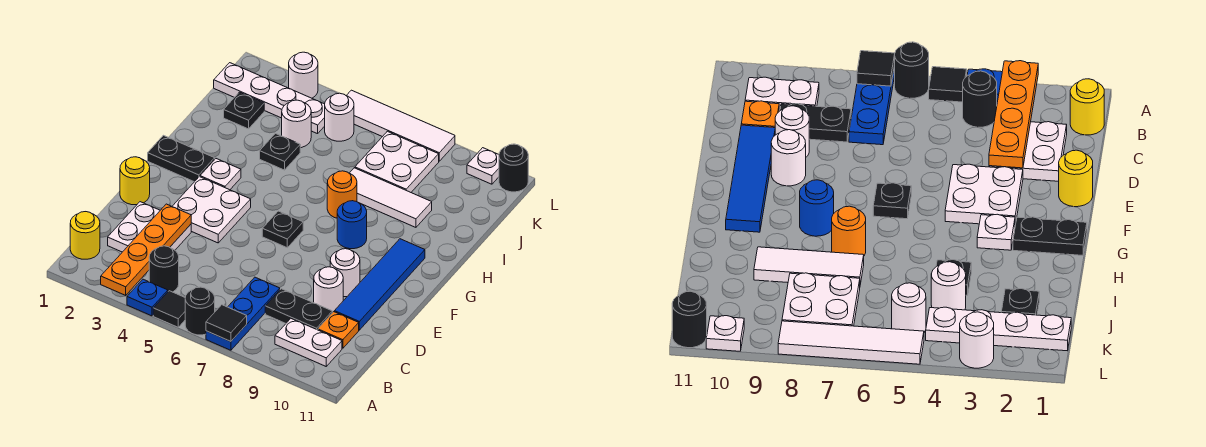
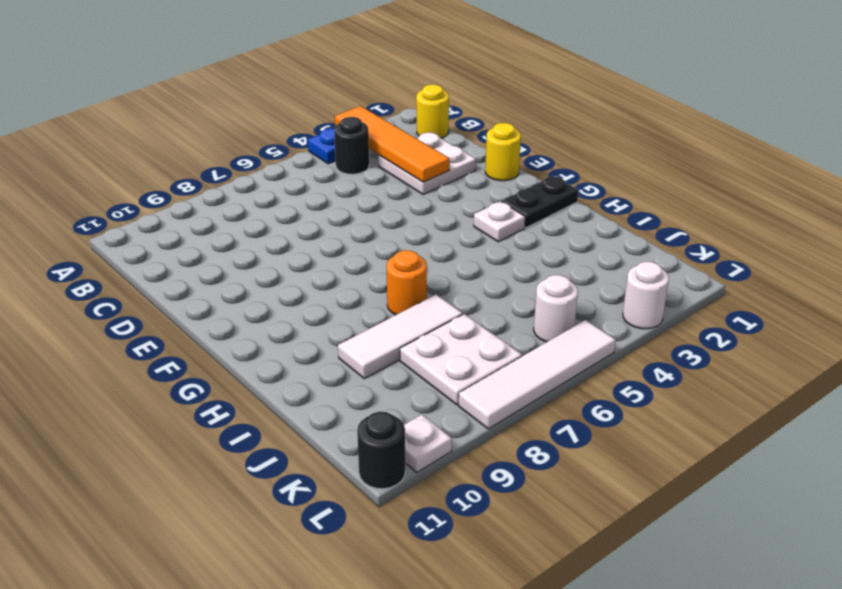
orange tile A3:D3 level 2 -> orange plate A3:D3 level 2
none -> black tile A5 level 1
none -> black round brick A6 level 1
none -> blue plate A7:C7 level 1
none -> white plate B9:B10 level 1

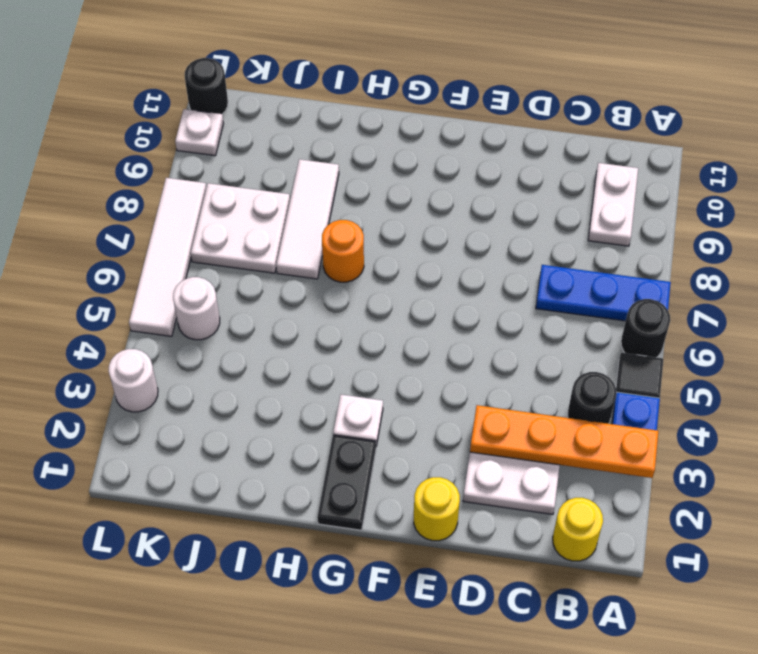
none -> black plate C8:C9 level 1
none -> orange plate C10 level 1
none -> white round brick D9 level 1
none -> blue tile D10:G10 level 1

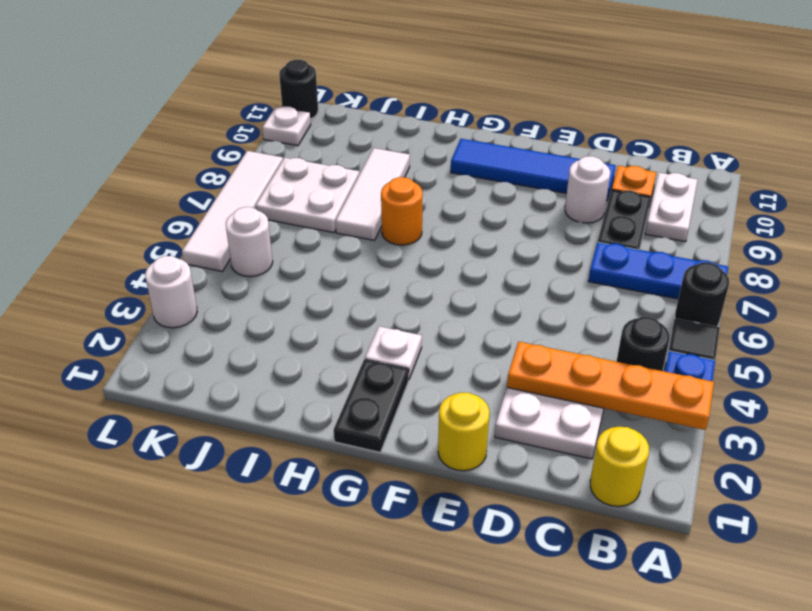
none -> white plate E3:F4 level 1
none -> white round brick E9 level 1
none -> black plate F6 level 1
none -> blue round brick G8 level 1

